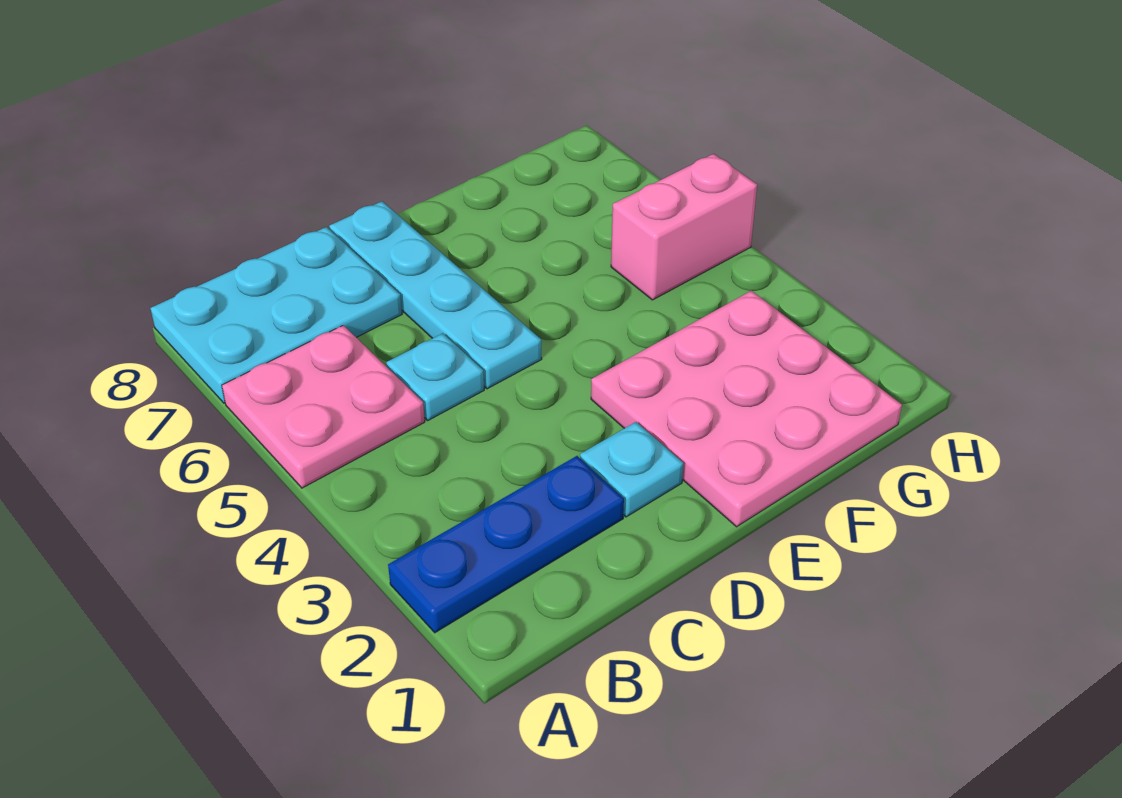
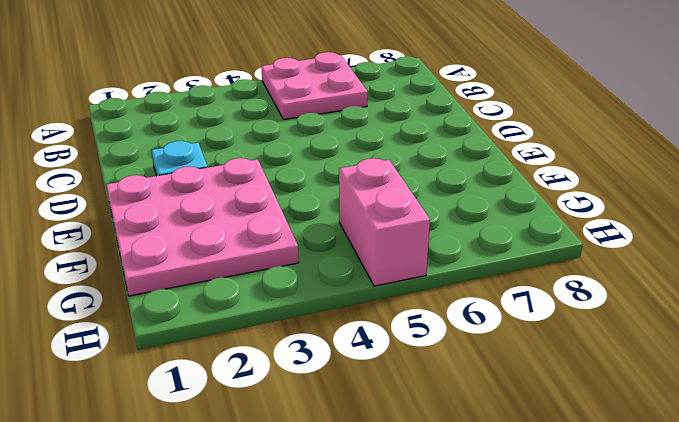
none -> blue plate A2:C2 level 1
none -> cyan plate A7:C8 level 1

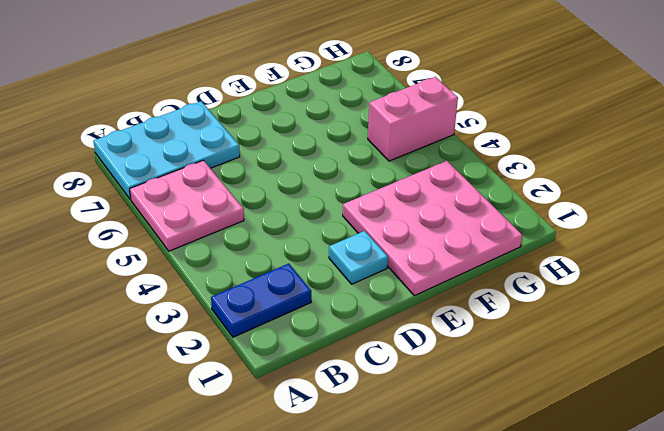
blue plate A2:B2 level 1 -> blue plate A2:C2 level 1
none -> cyan plate C5 level 1
none -> cyan plate D5:D8 level 1

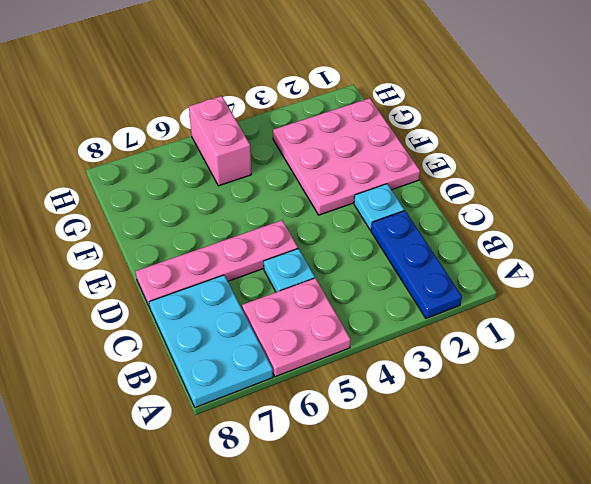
pink plate D5:D8 level 1 -> cyan plate D5:D8 level 1

